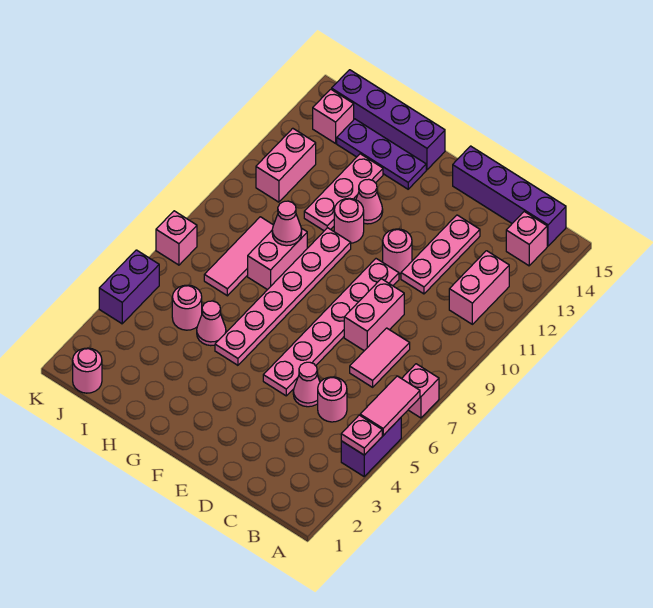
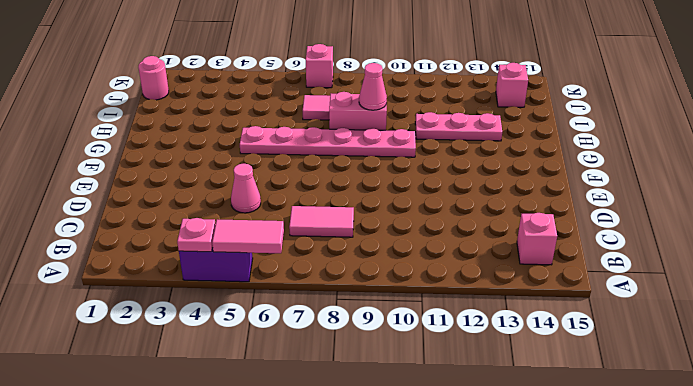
none -> pink brick A7 level 1
none -> pink brick B11:B12 level 1
none -> purple brick B15:E15 level 1
none -> pink round brick C5 level 1

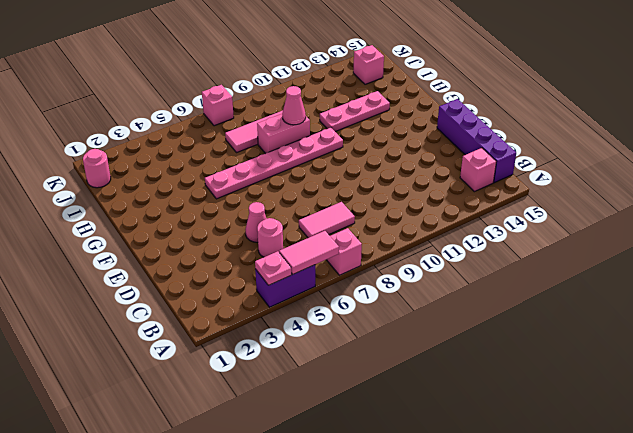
none -> pink brick B11:B12 level 1
none -> pink brick D8:D9 level 1
none -> pink plate D11:D13 level 1
none -> pink plate E5:E10 level 1

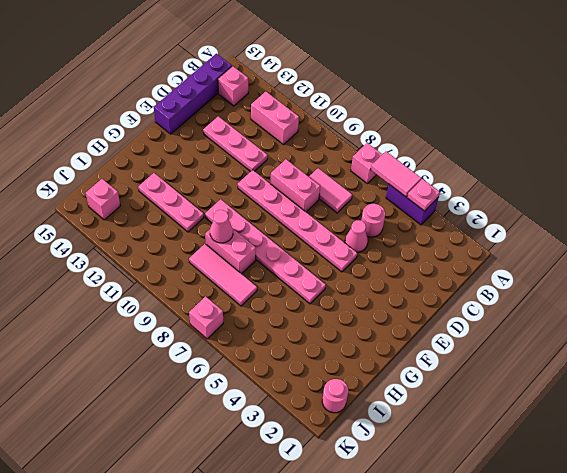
none -> pink round brick E11 level 1
none -> pink round brick G11 level 1
none -> pink cone G12 level 1
none -> purple plate G14:I14 level 1

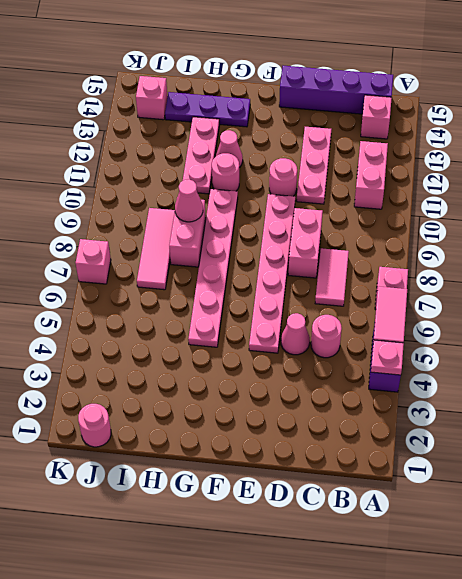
none -> purple brick G15:J15 level 1
none -> pink cone H5 level 1
none -> pink round brick I5 level 1
none -> pink brick J11:J12 level 1

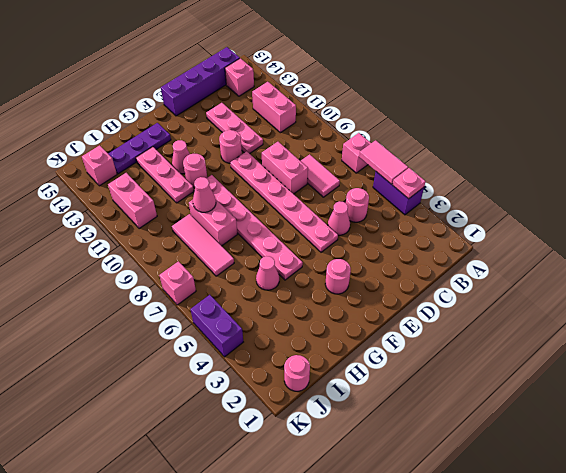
pink round brick F3 level 1 -> pink round brick I5 level 1
none -> purple brick G15:J15 level 1

